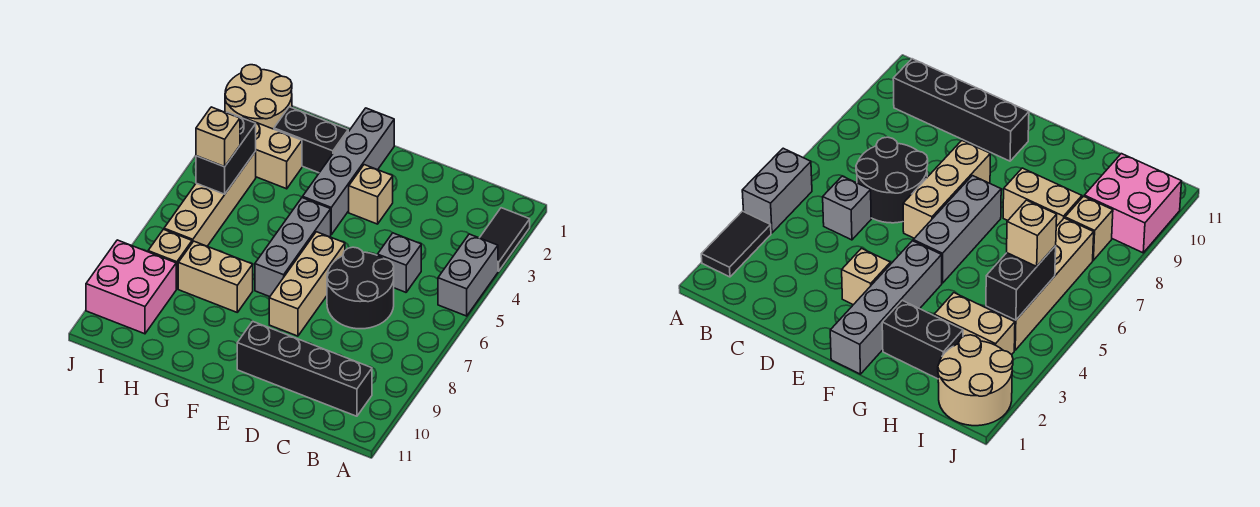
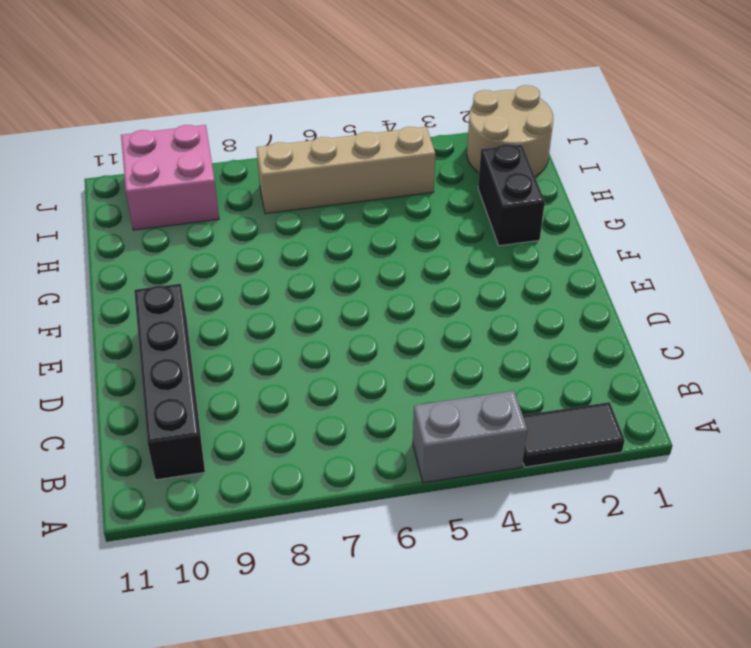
none -> grey brick C5 level 1
none -> black round brick C6:D7 level 1
none -> tan brick E3 level 1

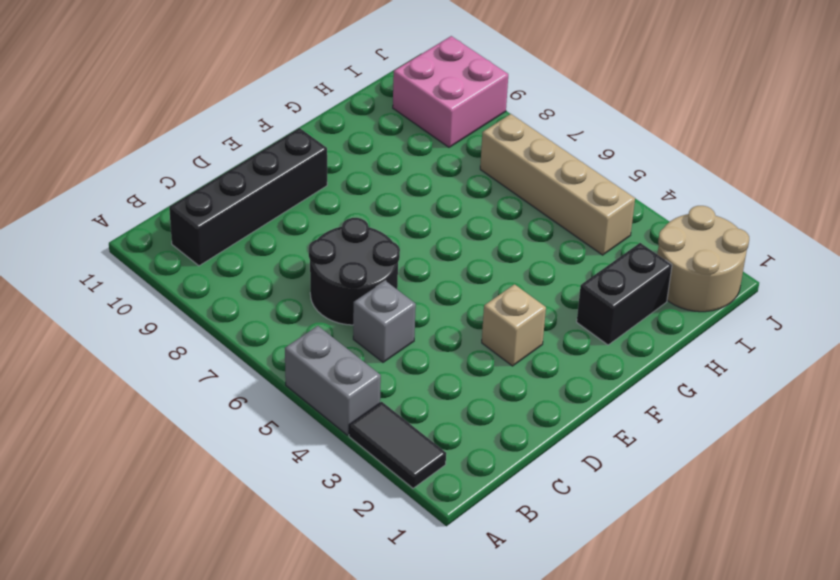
none -> tan brick E6:E8 level 1
none -> grey brick F1:F4 level 1
none -> grey brick F5:F7 level 1

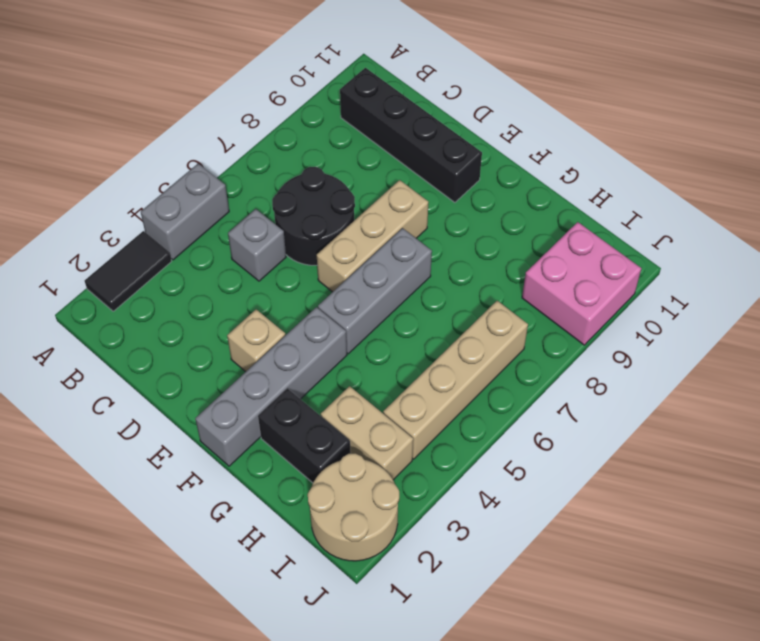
none -> tan brick G8:H8 level 1
none -> tan brick I8 level 1
none -> black brick I4:I5 level 2

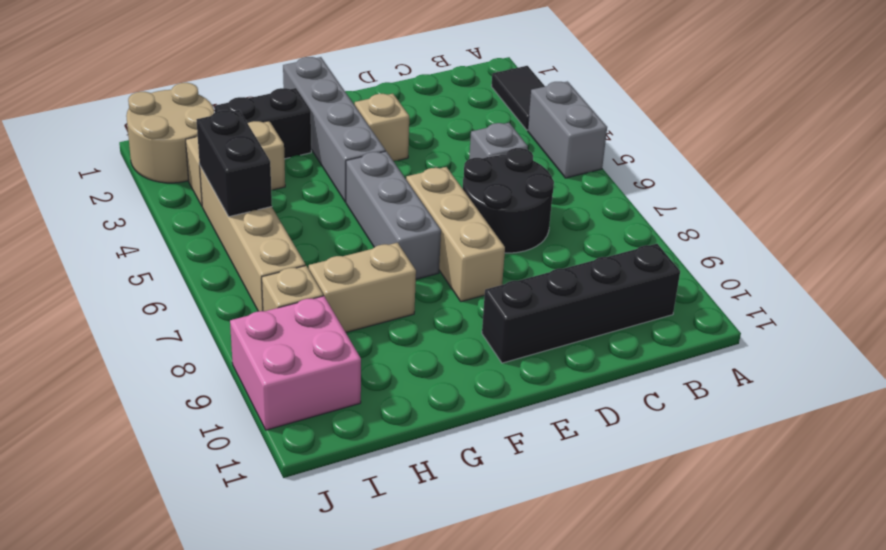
none -> tan brick I5 level 3

